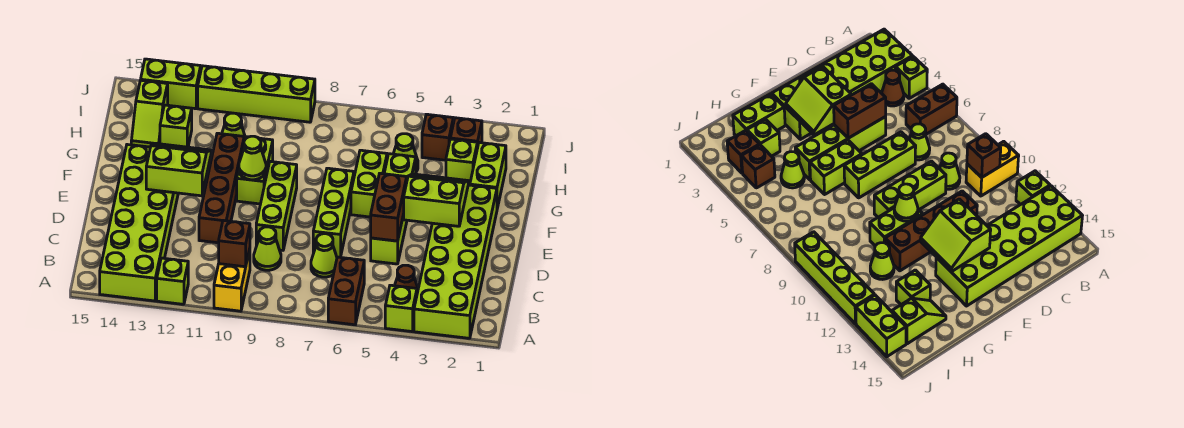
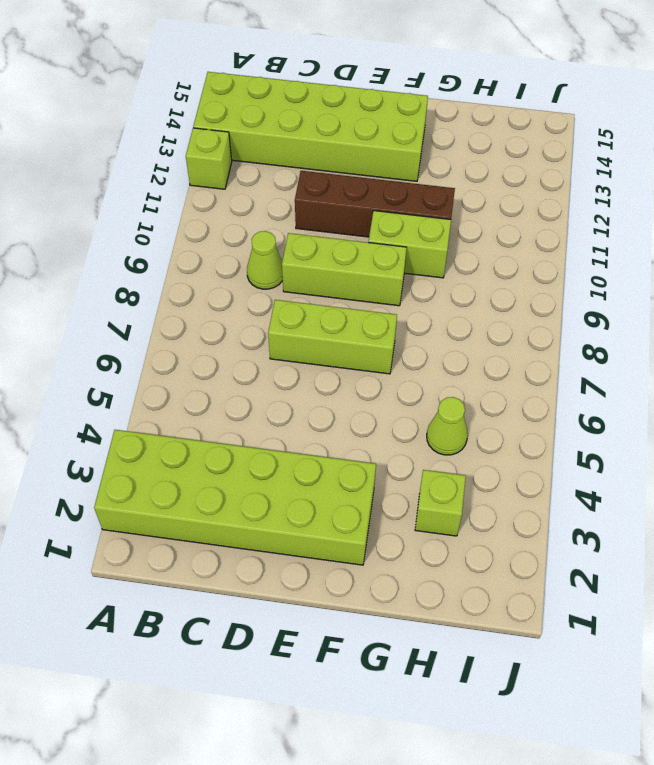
none -> lime brick A4 level 1
none -> brown brick A6:B6 level 1
none -> yellow brick A10:B10 level 1
none -> brown cone B4 level 1

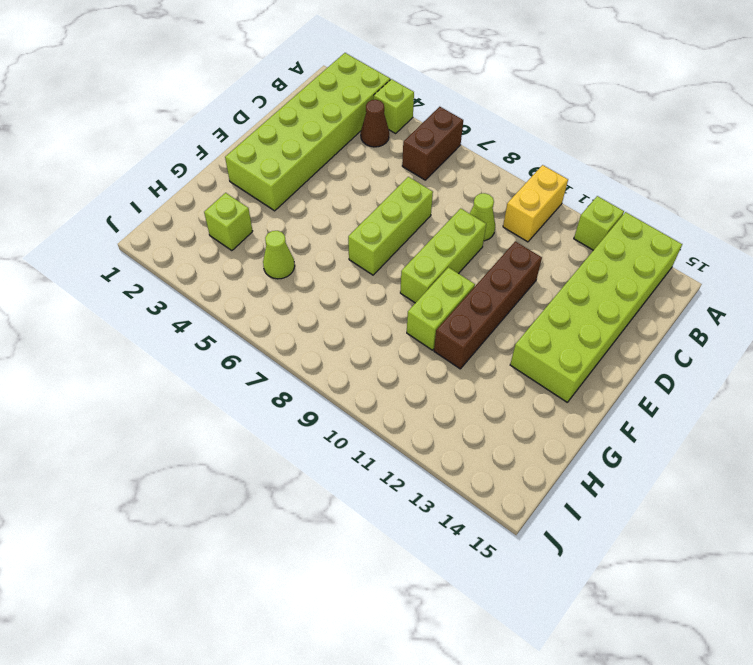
none -> lime cone C7 level 1
none -> lime brick D5:G5 level 1
none -> lime brick F6:G6 level 1
none -> lime brick G2:H2 level 1

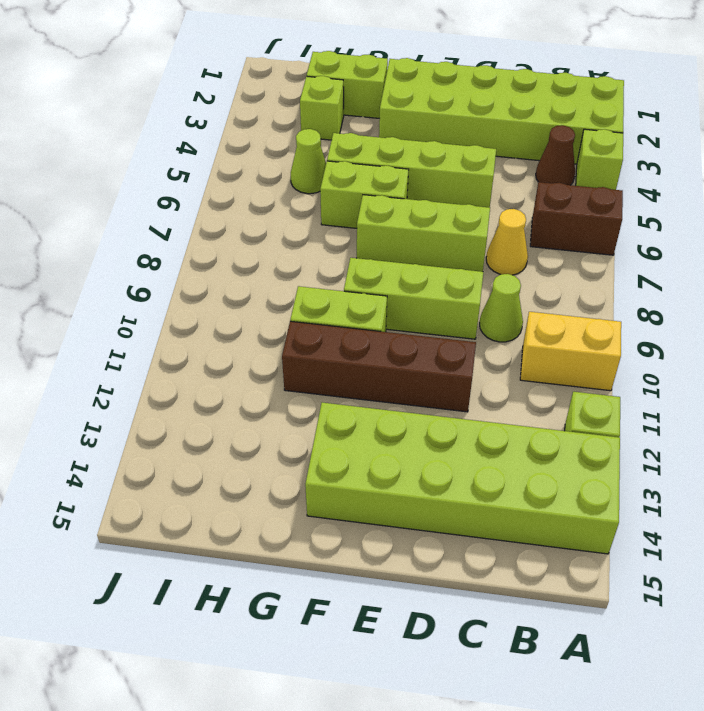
yellow cone C7 level 1 -> lime cone C7 level 1
none -> lime cone H11 level 1
none -> lime brick H13 level 1
none -> lime slope H14:I14 level 1 top I
none -> brown brick I3 level 1

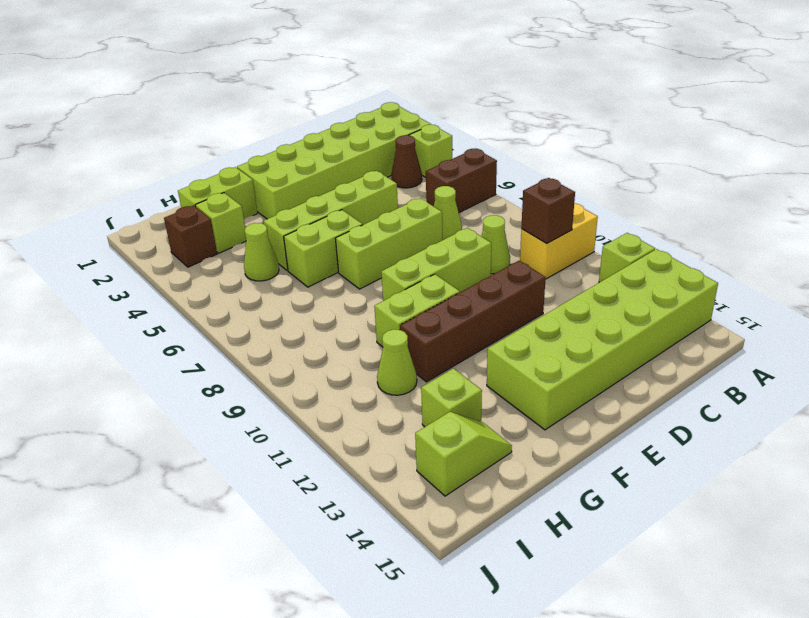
none -> brown brick I4 level 1
none -> lime brick J9:J12 level 1
none -> lime brick J13:J14 level 1
none -> brown brick D5:E5 level 2

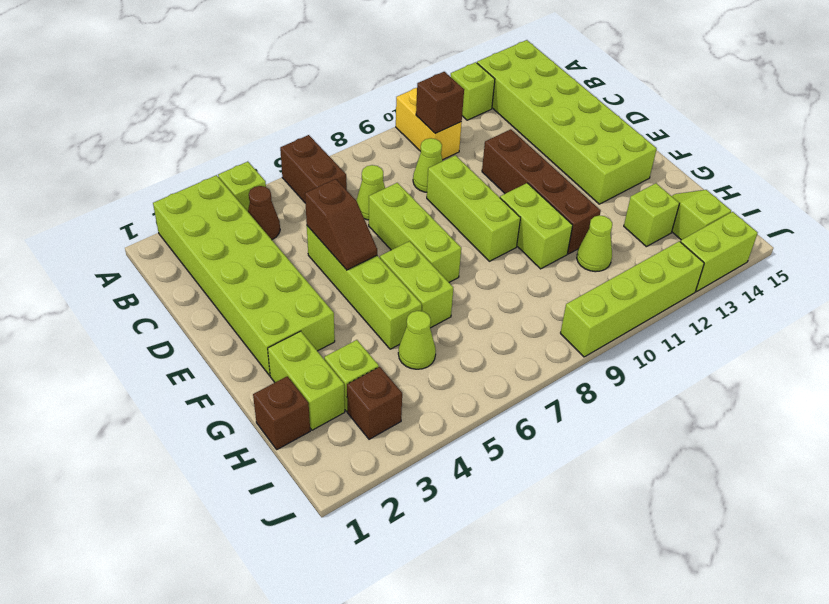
brown slope D5:E5 level 2 top D -> brown brick D5:E5 level 2
brown brick H1 level 1 -> brown brick I4 level 1
none -> lime slope E3:F4 level 2 top E
none -> lime slope E12:F13 level 2 top E
none -> lime cone F10 level 2

